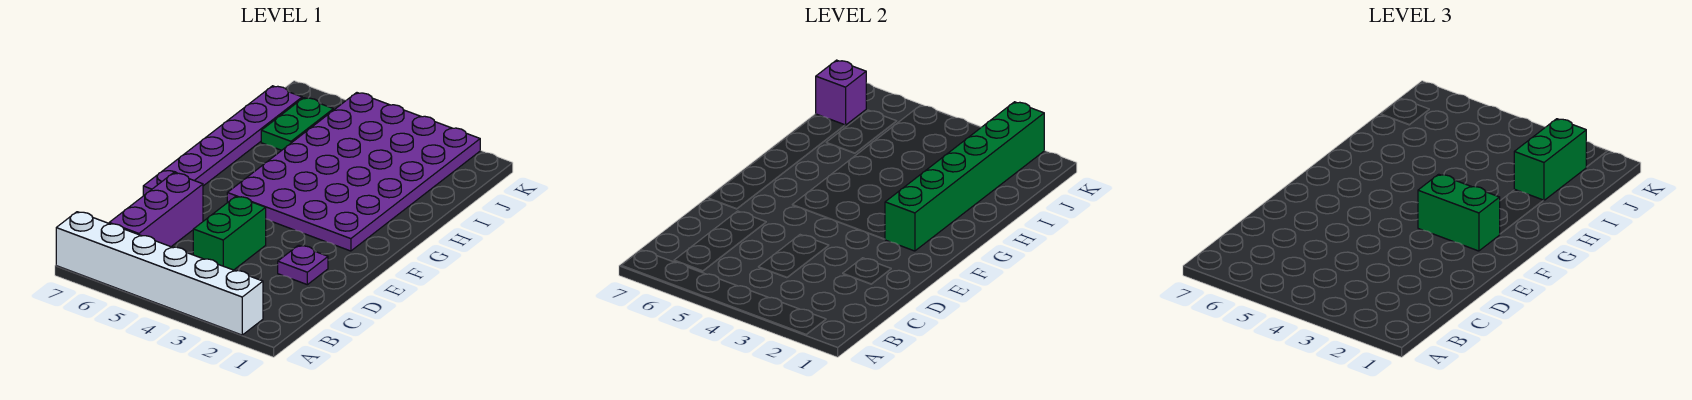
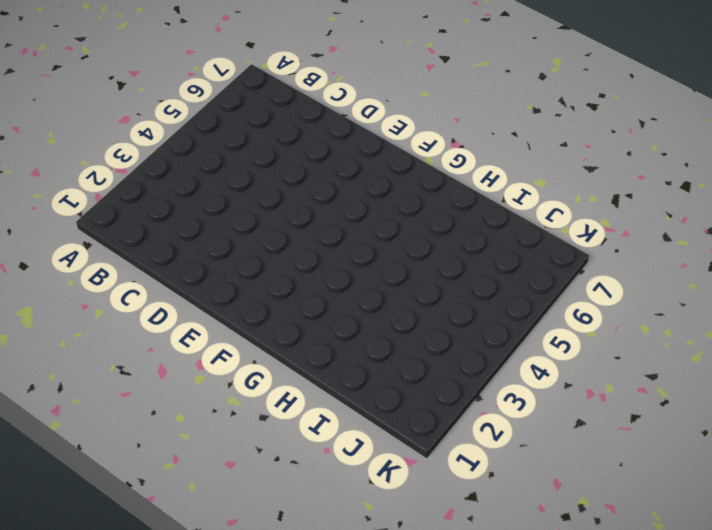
none -> white brick A2:A7 level 1
none -> purple brick B6:D6 level 1

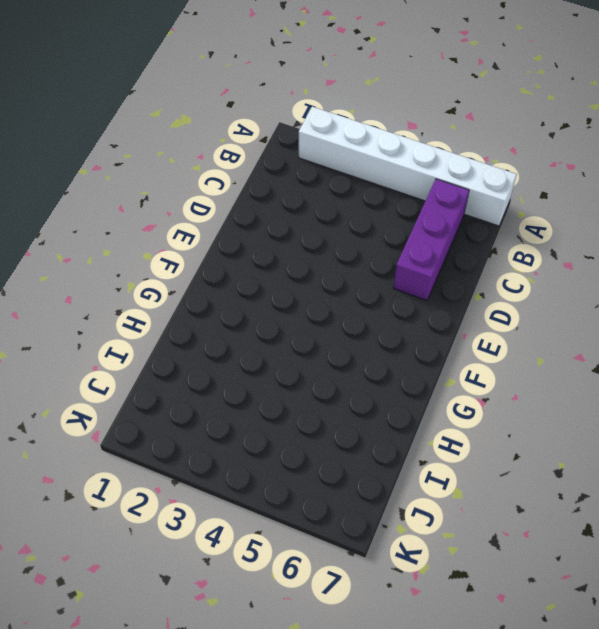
none -> green brick C4:D4 level 1
none -> purple plate D2 level 1

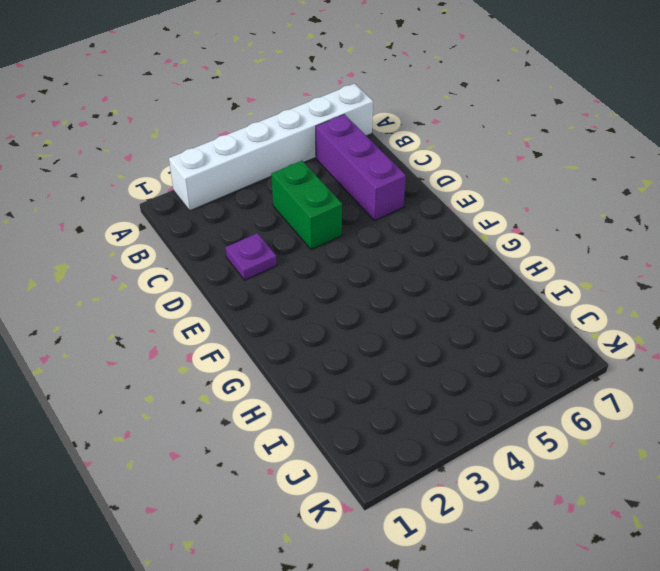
none -> purple plate E7:J7 level 1
none -> purple plate F2:K5 level 1

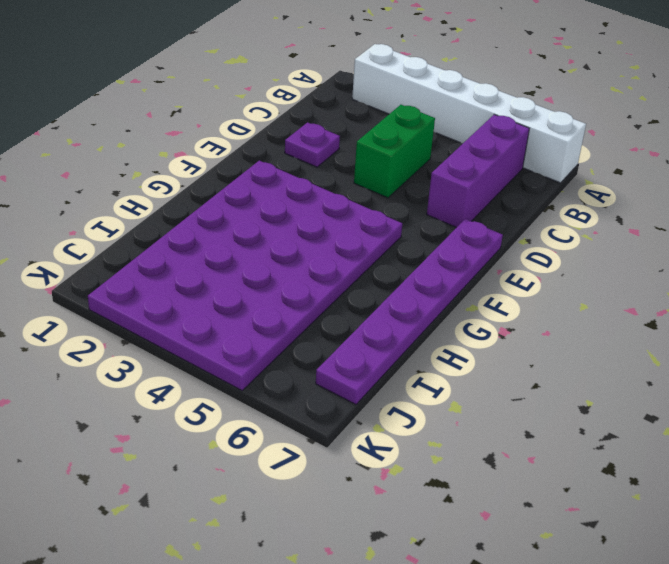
none -> green plate I6:J6 level 1
none -> green brick F2:K2 level 2

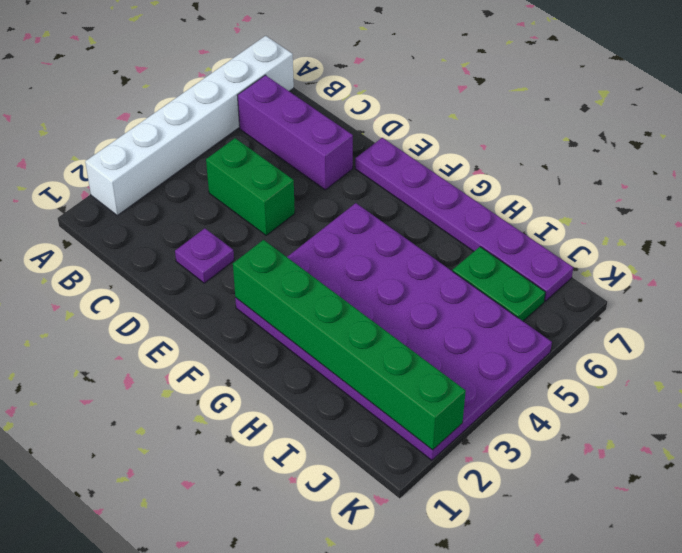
none -> purple brick J7 level 2
none -> green brick F2:F3 level 3

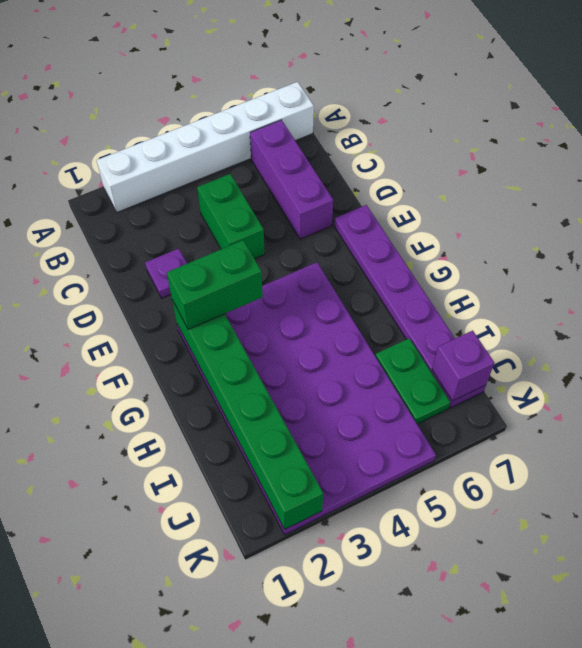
none -> green brick I2:J2 level 3

